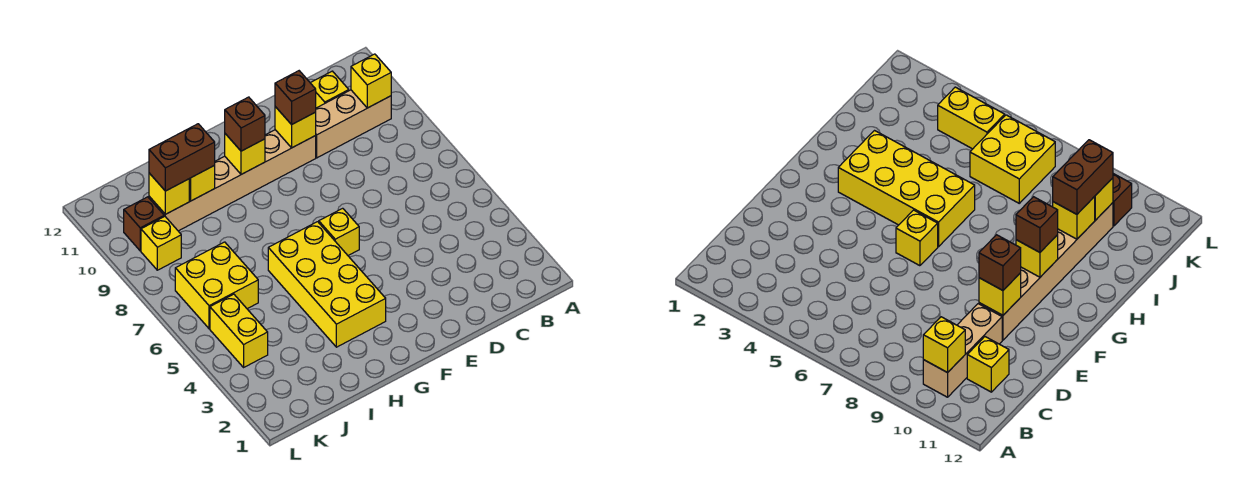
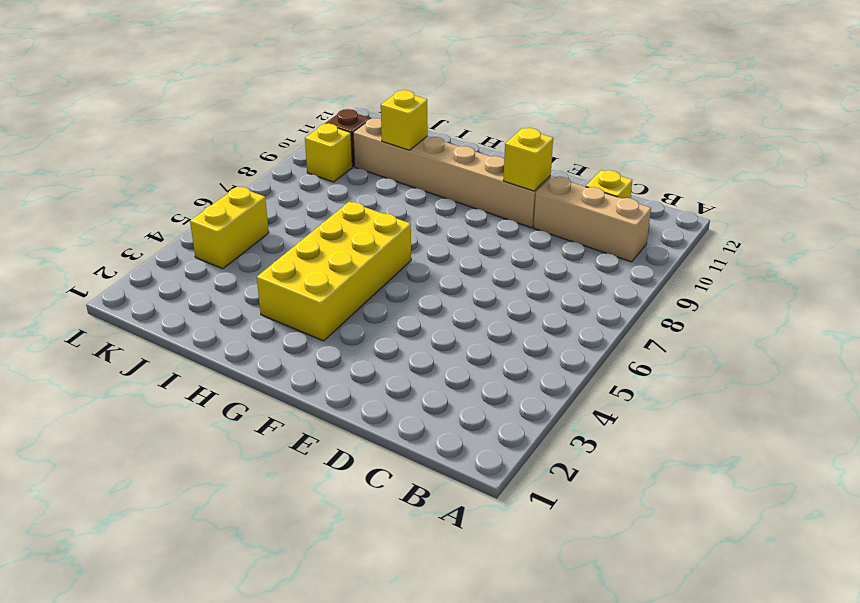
none -> yellow brick F6 level 1
none -> yellow brick J6:K7 level 1
none -> yellow brick B10 level 2

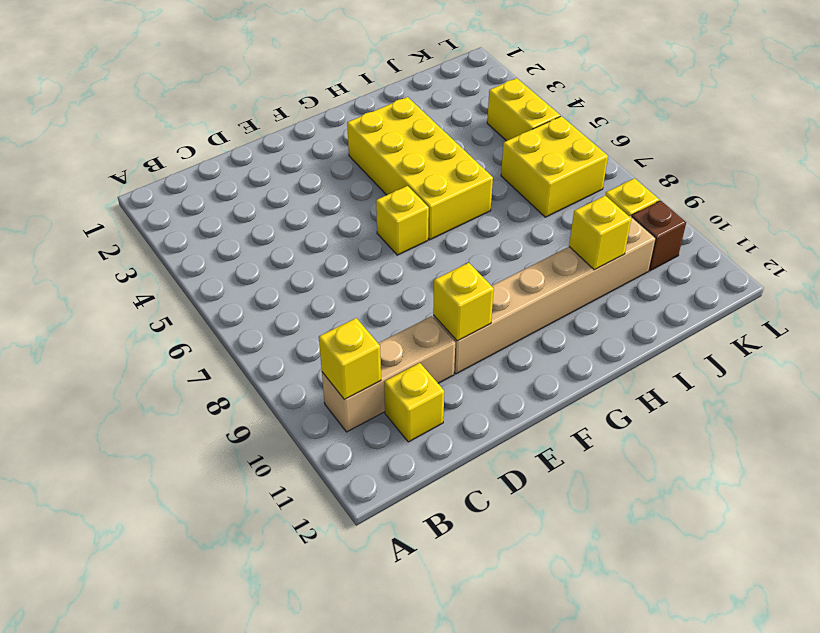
none -> yellow brick G10 level 2
none -> yellow brick J10 level 2
none -> brown brick E10 level 3

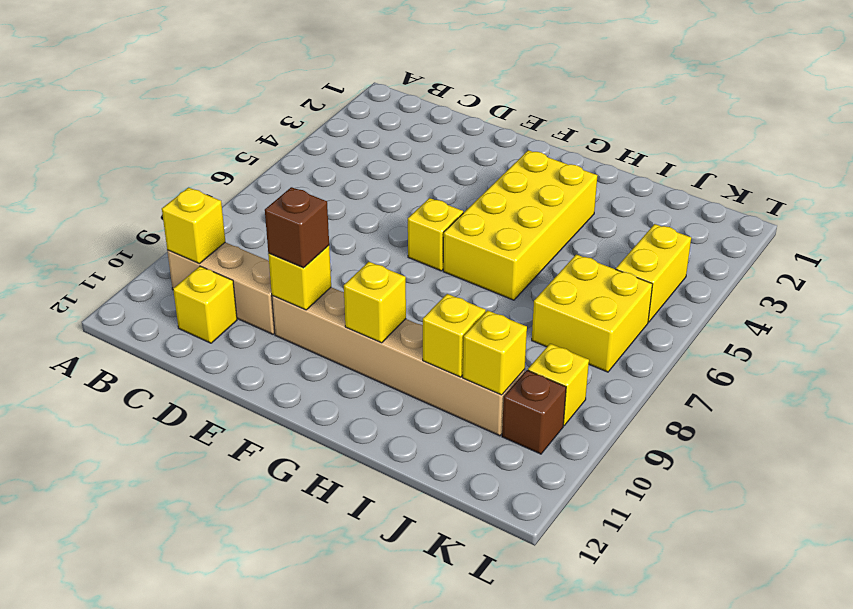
none -> brown brick G10 level 3
none -> brown brick I10:J10 level 3

